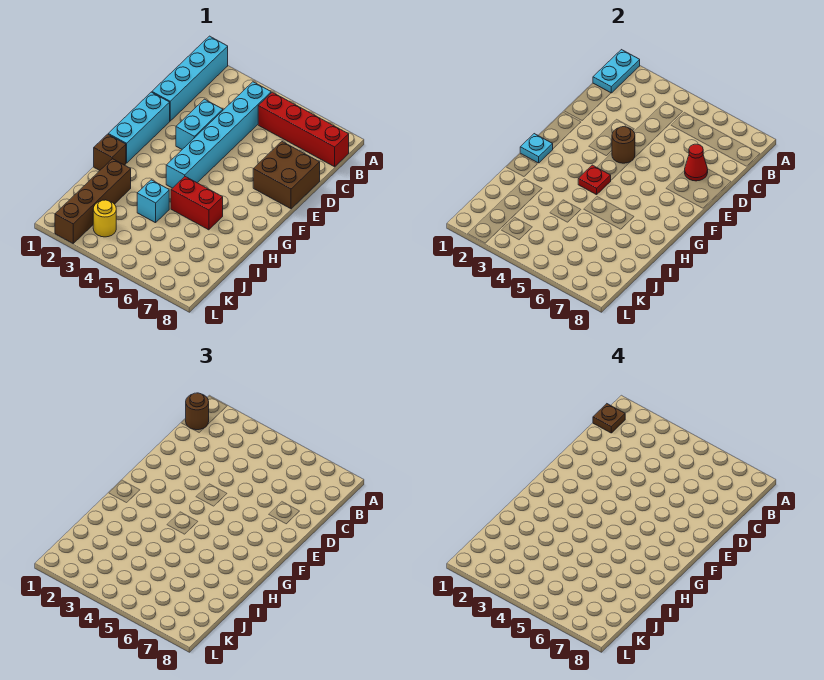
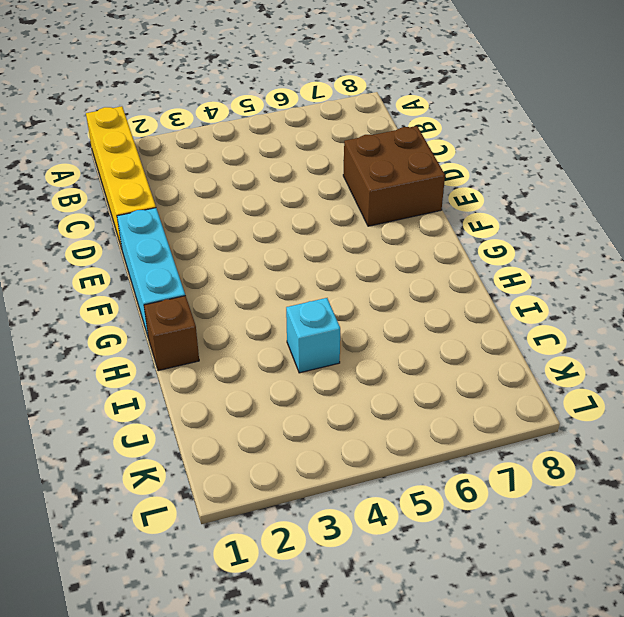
yellow brick A1:D1 level 1 -> cyan brick A1:D1 level 1
none -> cyan brick B4:G4 level 1
none -> red brick B5:B8 level 1
none -> cyan brick D3:E3 level 1

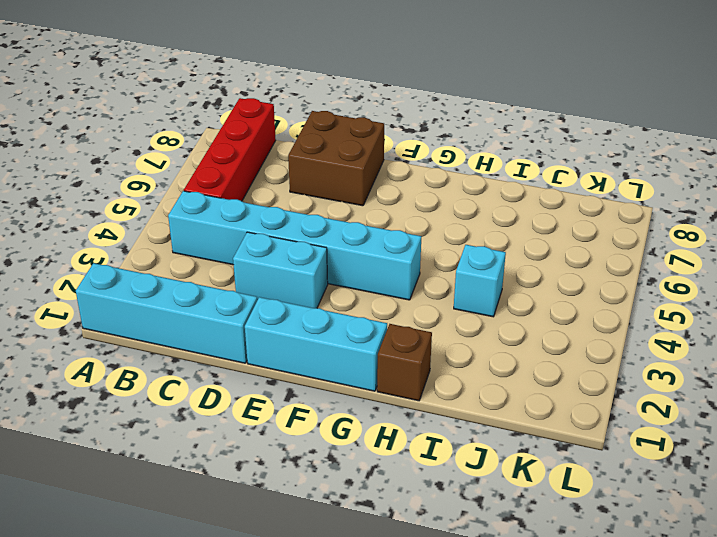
none -> red brick H5:H6 level 1
none -> brown brick I2:L2 level 1
none -> yellow round brick K3 level 1

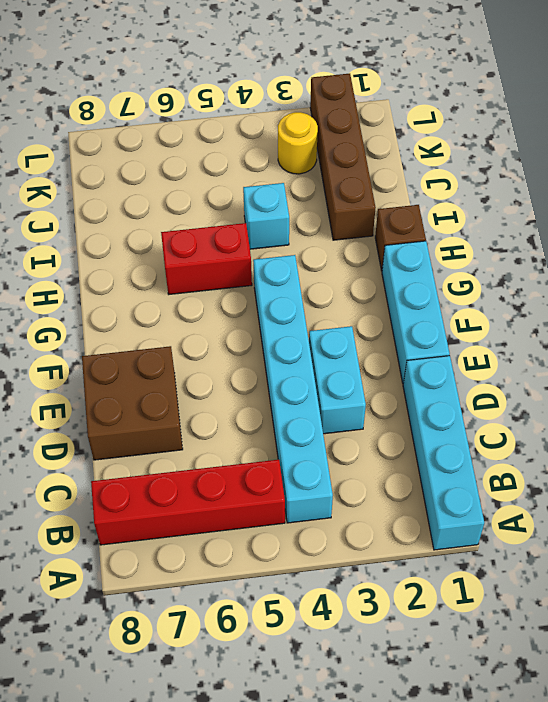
none -> cyan plate A1:B1 level 2
none -> red cone D7 level 2
none -> brown round brick E4 level 2

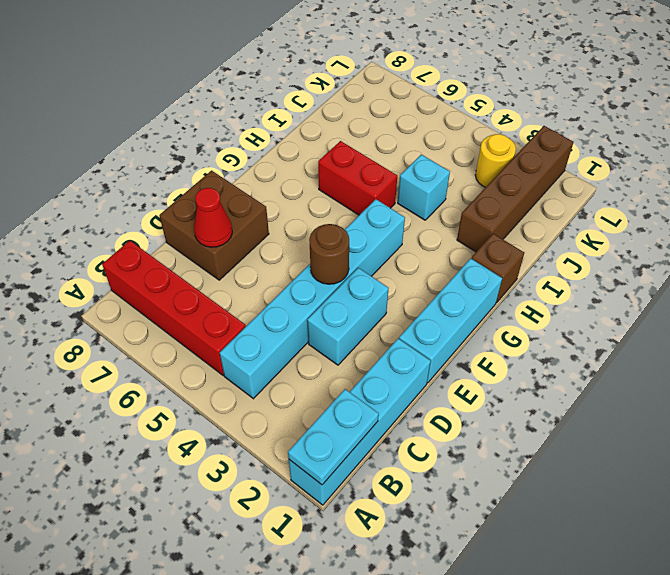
none -> cyan plate G1 level 2
none -> red plate G4 level 2
none -> brown round brick B1 level 3

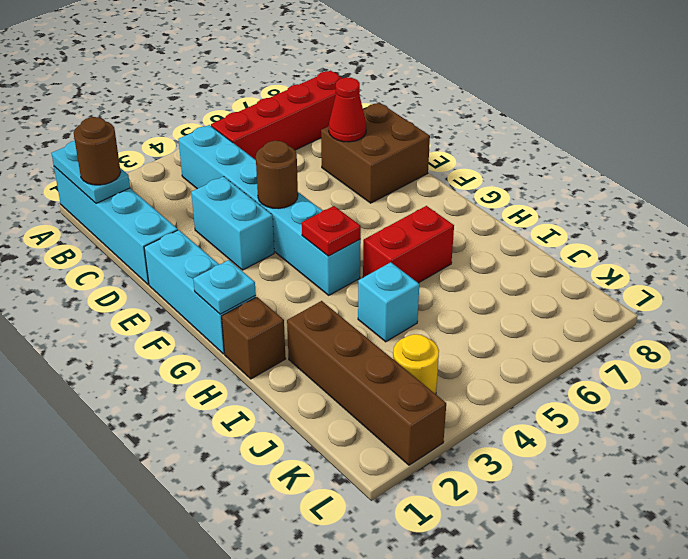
none -> brown plate B1 level 4

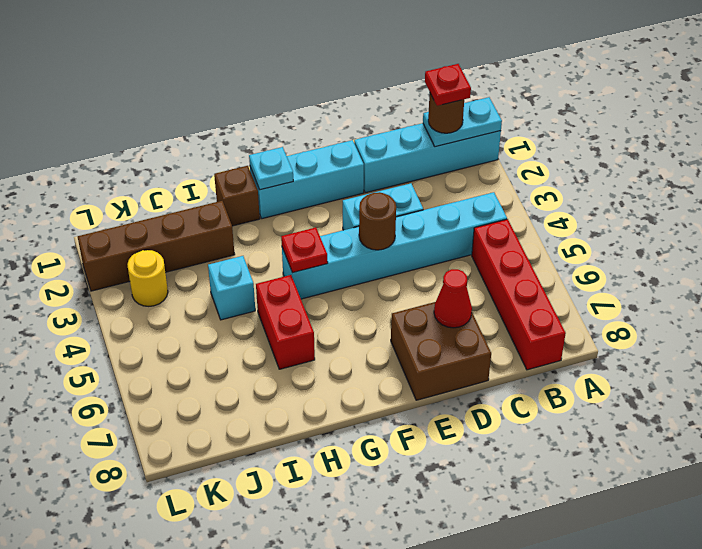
red plate B1 level 4 -> brown plate B1 level 4

